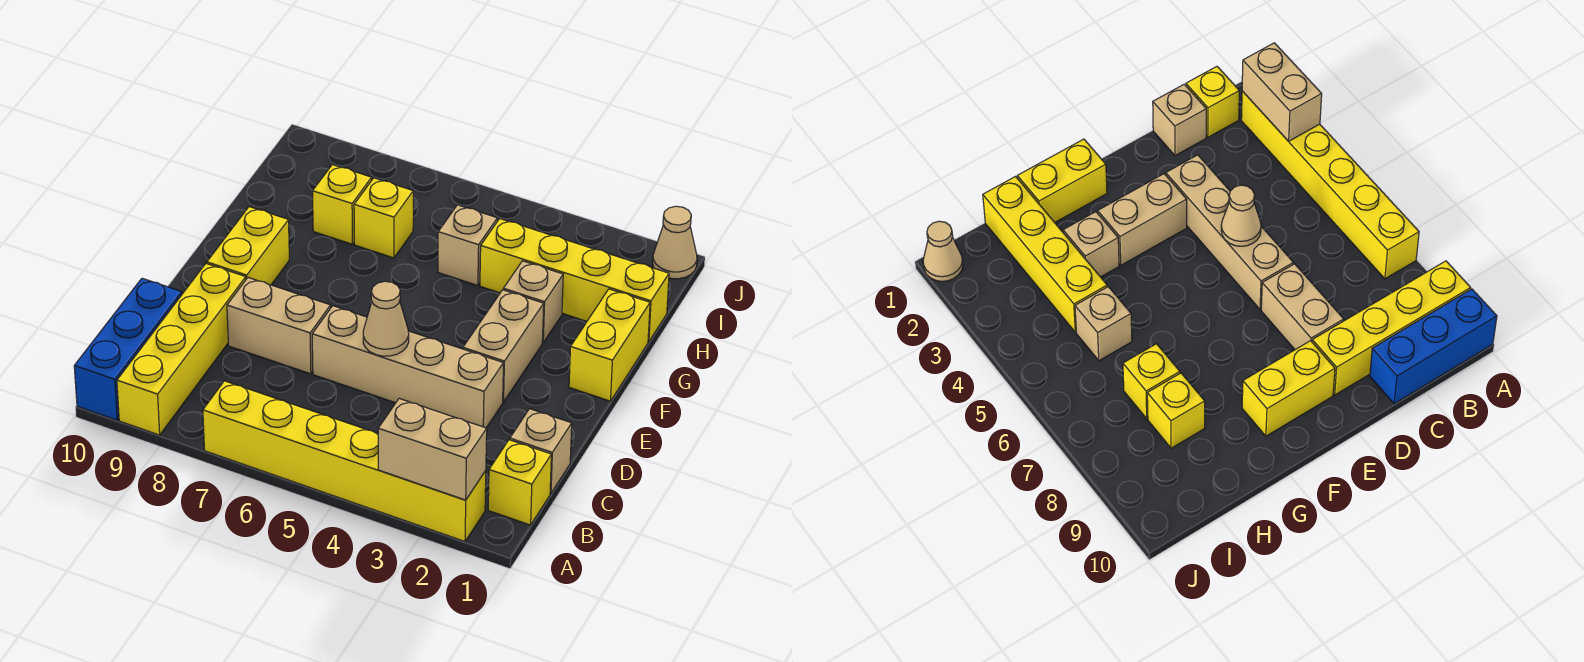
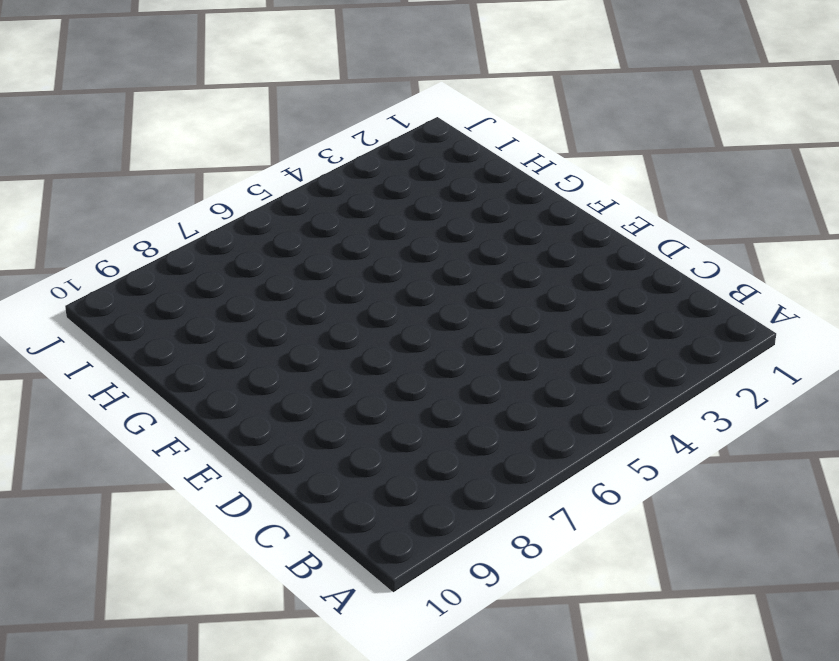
none -> yellow brick A2:A7 level 1
none -> yellow brick A9:D9 level 1
none -> blue brick A10:C10 level 1

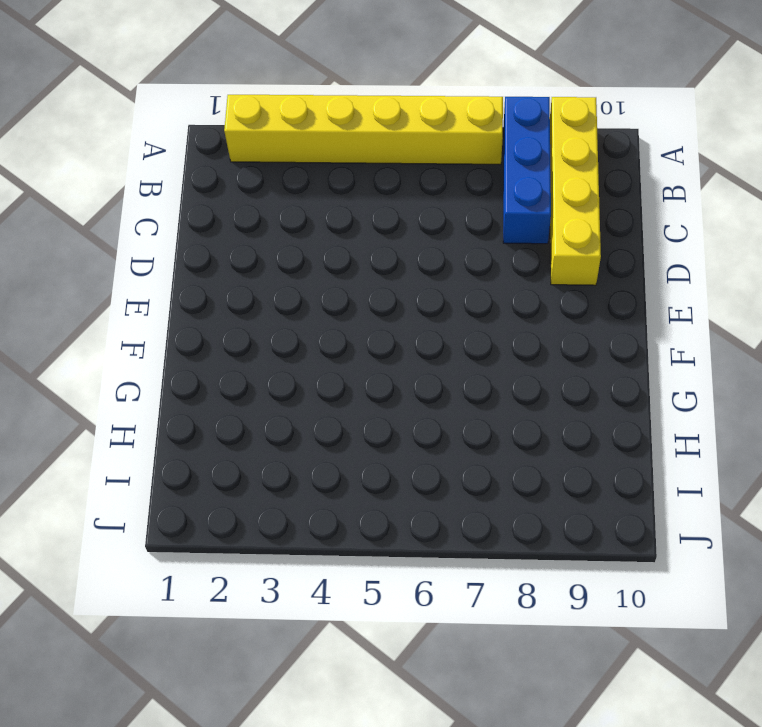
blue brick A8:C8 level 1 -> blue brick A10:C10 level 1
none -> yellow brick B1 level 1
none -> tan brick C1 level 1
none -> tan brick D3:D6 level 1

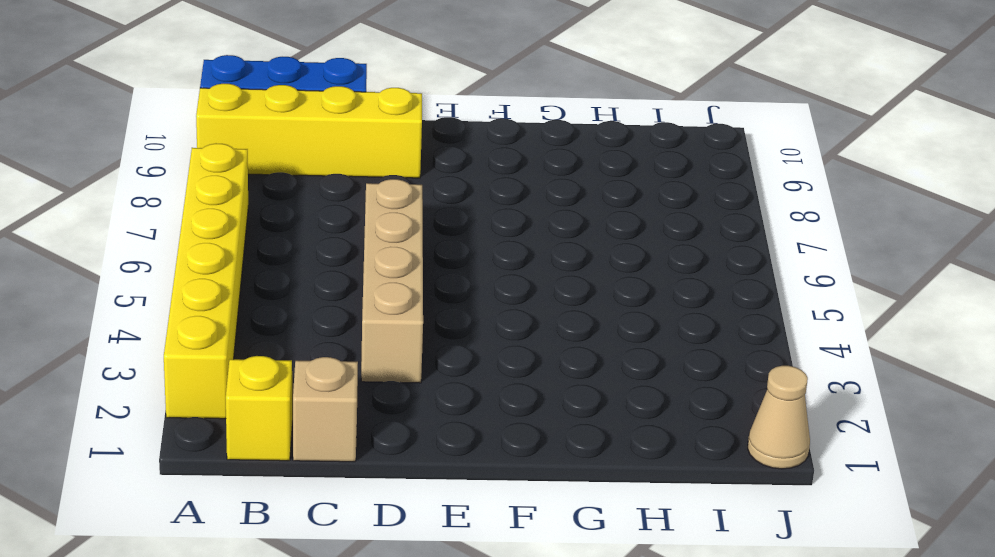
none -> tan brick D7:D8 level 1
none -> tan brick E3:F3 level 1
none -> yellow brick E9:F9 level 1

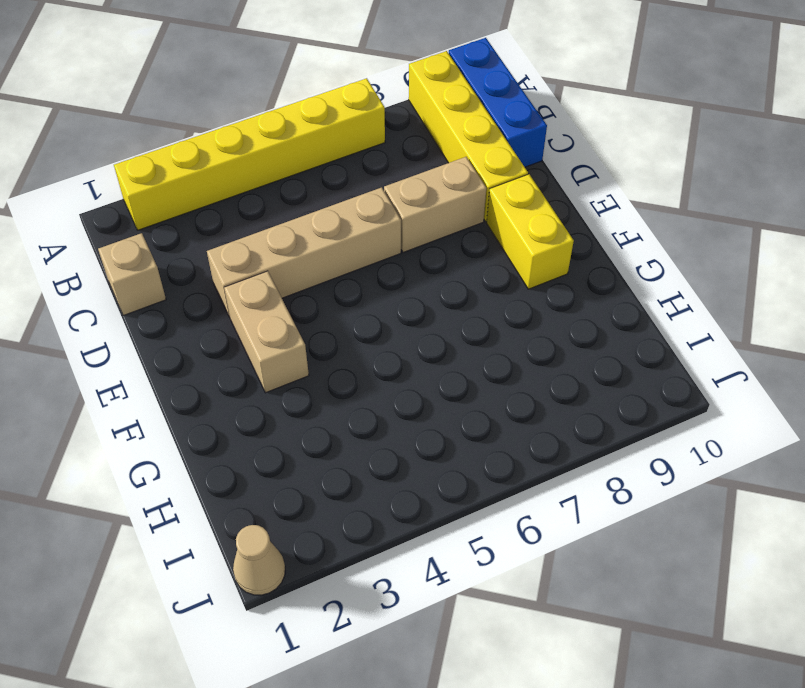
none -> yellow brick B1 level 1
none -> yellow brick F1:G1 level 1
none -> tan brick G3 level 1

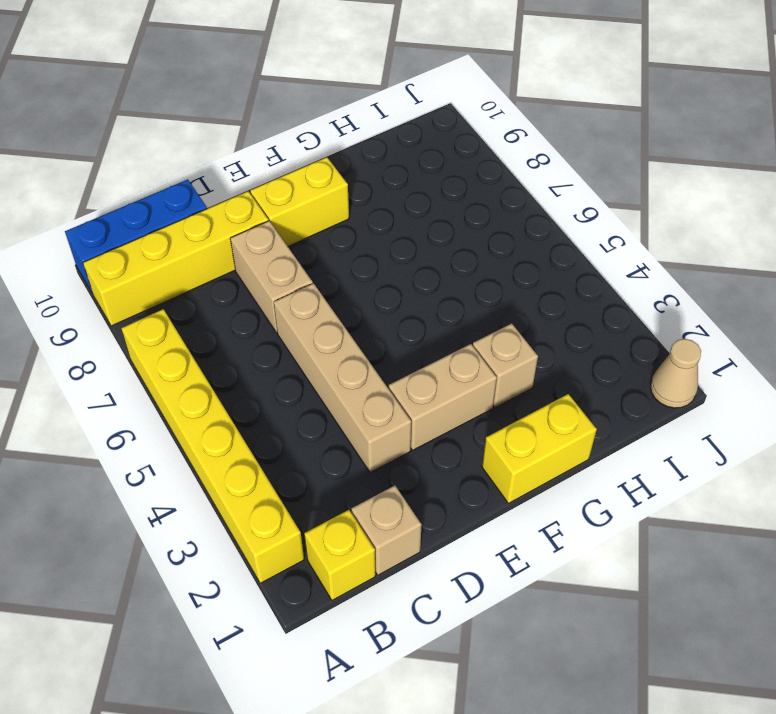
none -> yellow brick H1:H4 level 1
none -> tan brick H5 level 1
none -> yellow brick H7 level 1

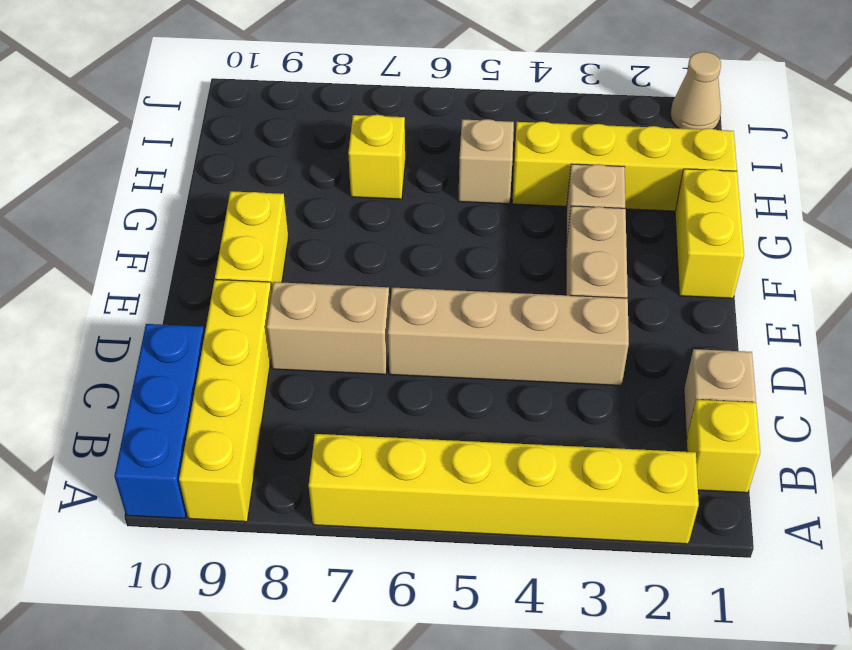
none -> yellow brick H8 level 1
none -> tan brick A2:A3 level 2
none -> tan cone D5 level 2

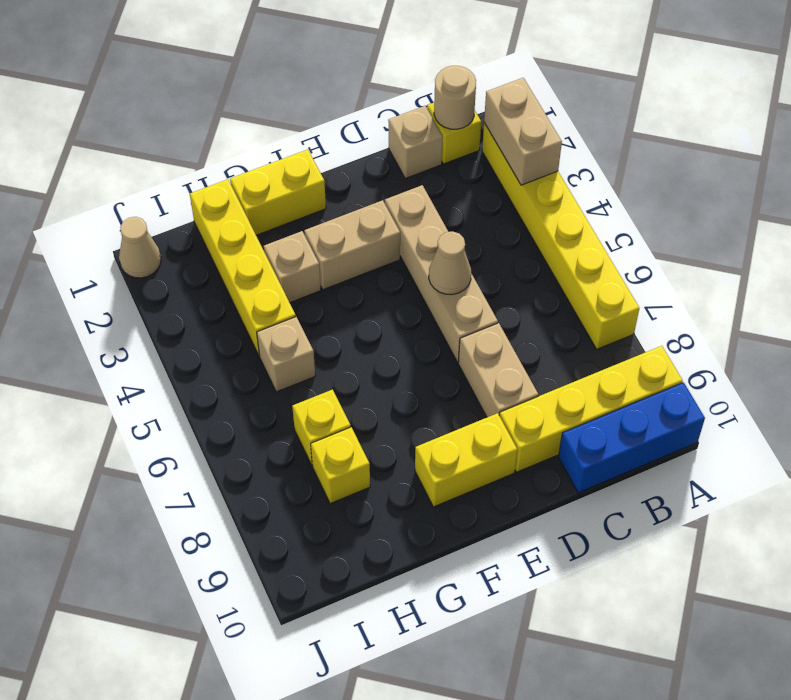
tan round brick B1 level 2 -> none

